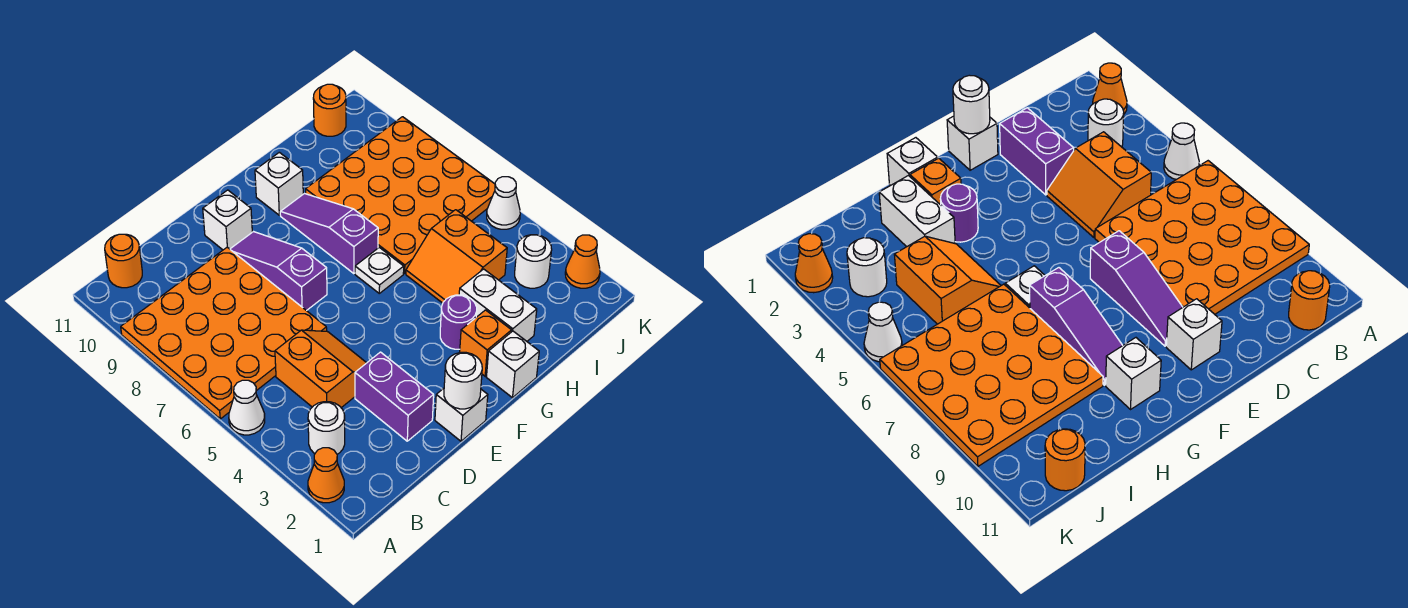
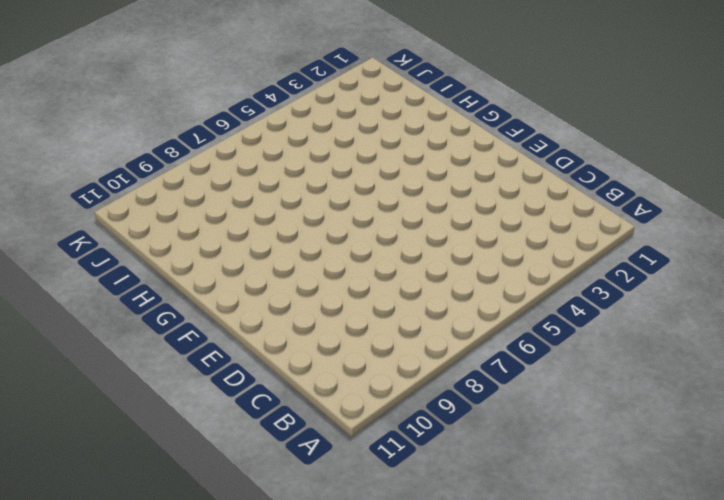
none -> orange cone A2 level 1
none -> white cone A5 level 1
none -> orange plate A6:D9 level 1

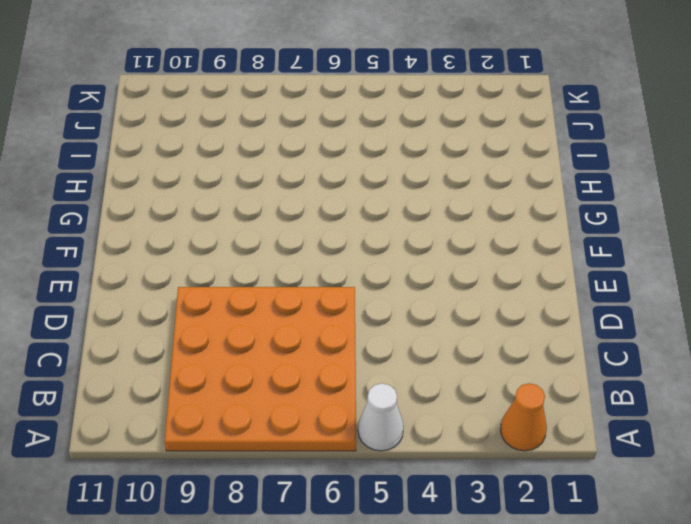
none -> white round brick B3 level 1
none -> orange round brick B11 level 1
none -> orange slope C4:D5 level 1 top C

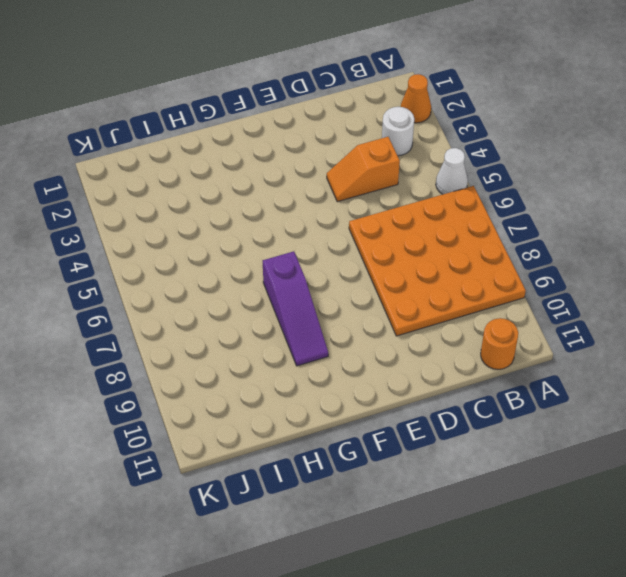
orange slope C4:D4 level 1 top C -> orange slope C4:D5 level 1 top C
none -> purple brick D2:D3 level 1
none -> white brick E1 level 1
none -> purple slope E7:E9 level 1 top 7

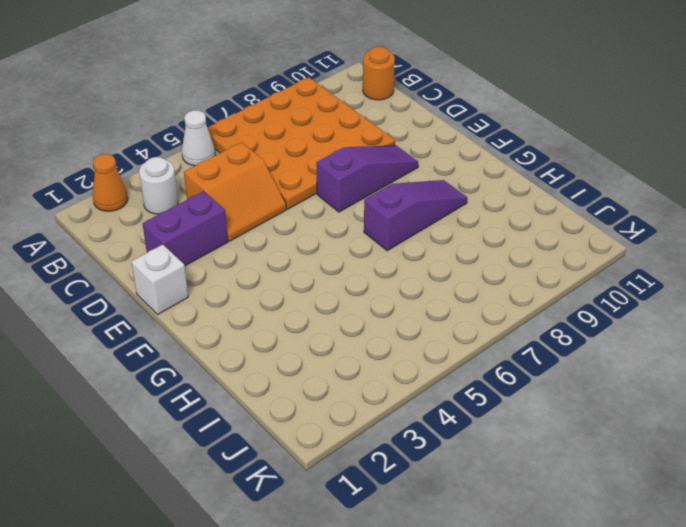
none -> white brick E10 level 1
none -> white brick G1 level 1
none -> orange brick G2 level 1

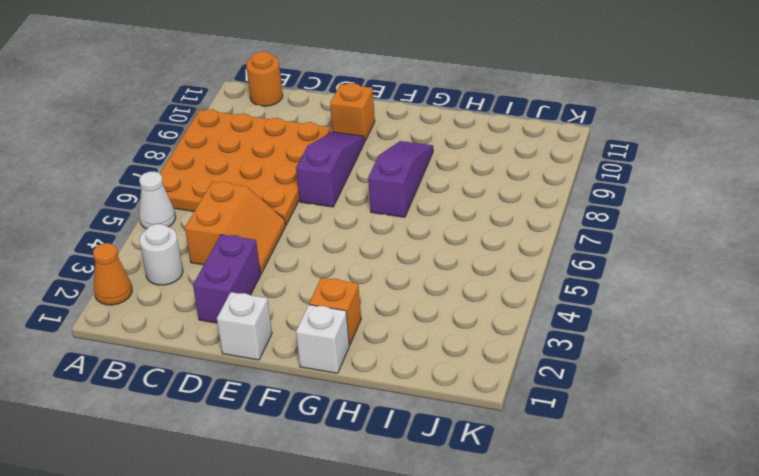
orange brick E10 level 1 -> white brick E10 level 1
none -> purple round brick G3 level 1
none -> white plate G6 level 1
none -> white brick G10 level 1

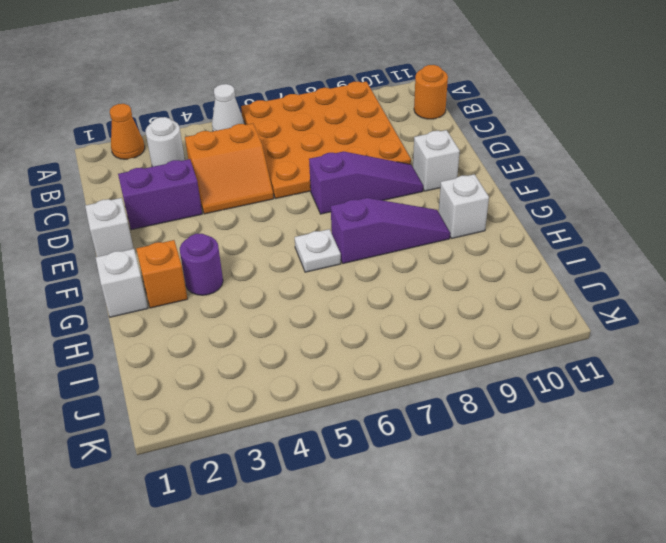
none -> white brick H2:H3 level 1
none -> orange slope H4:I5 level 1 top I
none -> orange plate H6:K9 level 1

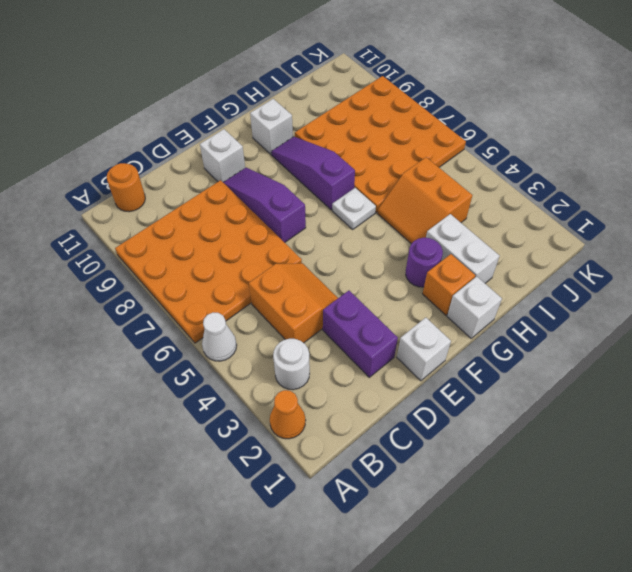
none -> white round brick J3 level 1
none -> orange round brick J11 level 1
none -> orange cone K2 level 1

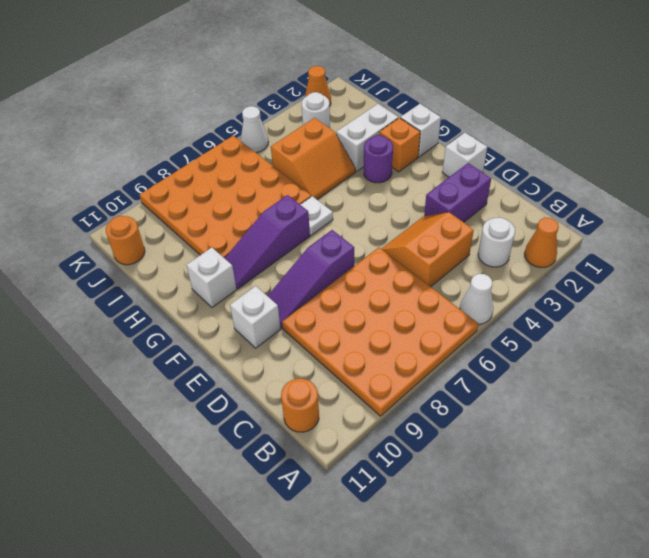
none -> white round brick E1 level 2

